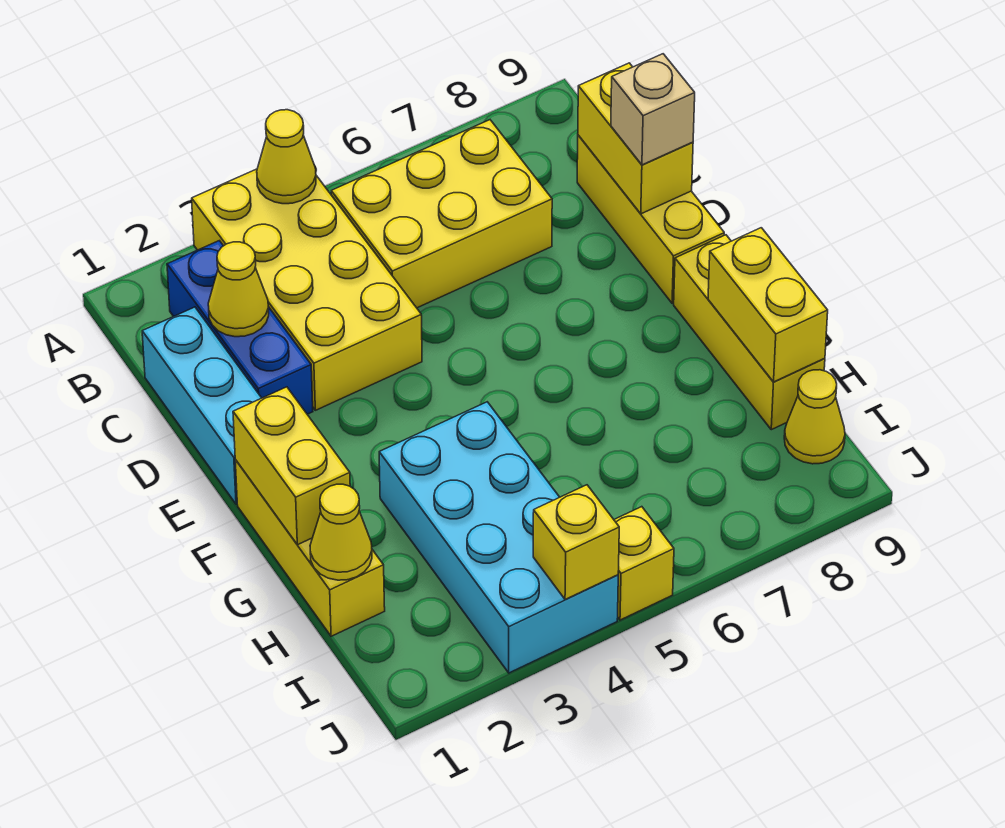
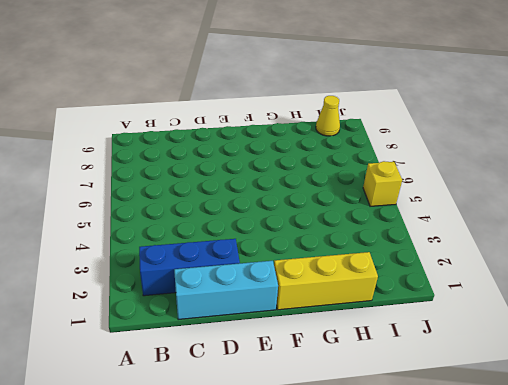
none -> yellow brick A3:D4 level 1
none -> yellow brick B5:C7 level 1
none -> yellow brick C9:E9 level 1

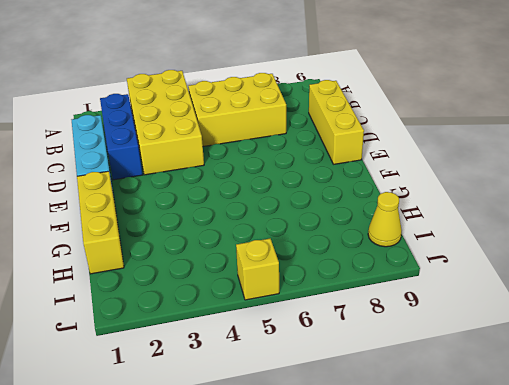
none -> yellow brick F9:H9 level 1
none -> cyan brick G3:J4 level 1
none -> yellow cone A4 level 2

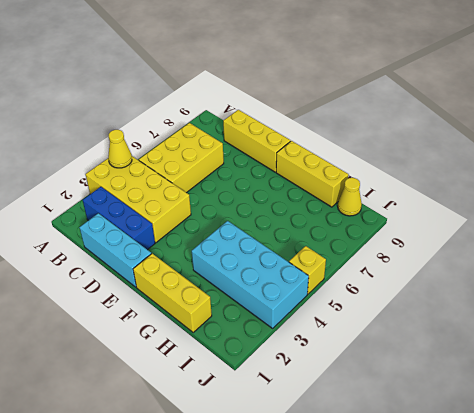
none -> yellow cone C2 level 2
none -> yellow brick C9:D9 level 2
none -> yellow brick F1:G1 level 2

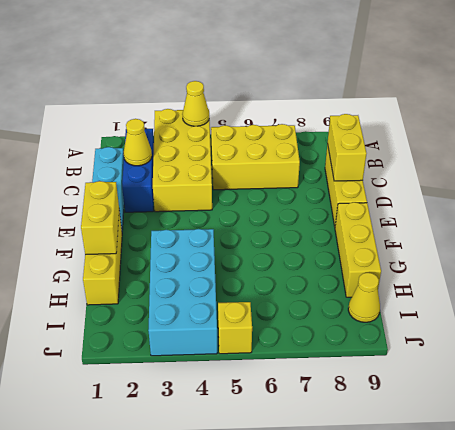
none -> yellow brick G9:H9 level 2
none -> yellow cone H1 level 2
none -> yellow brick J4 level 2

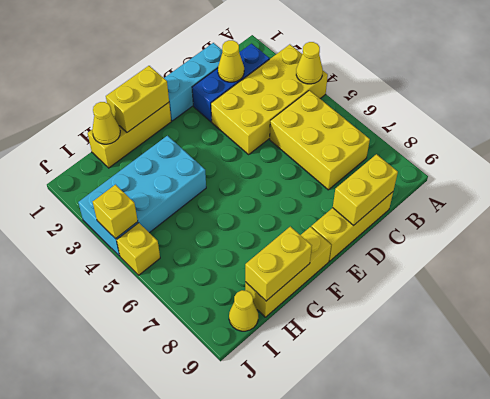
none -> tan brick D9 level 3

